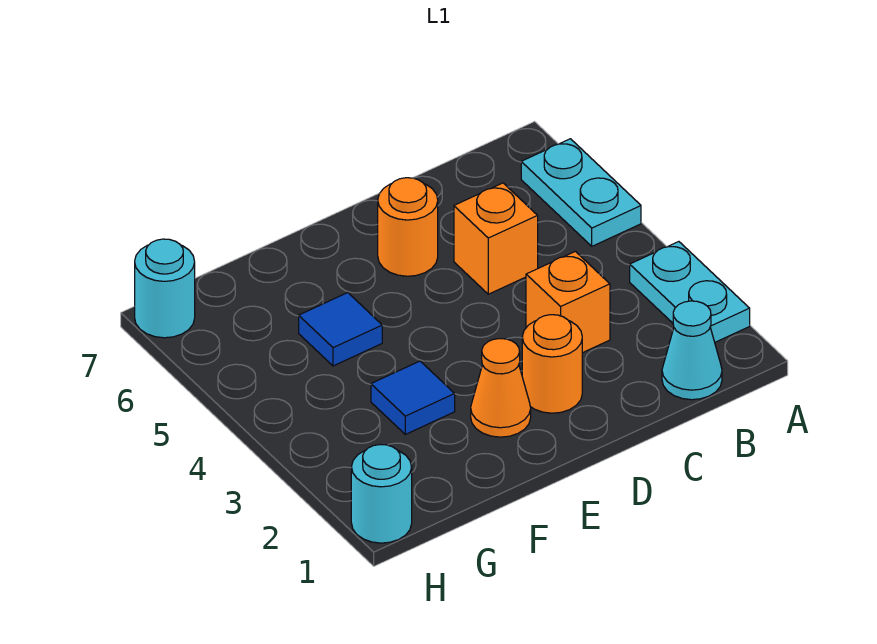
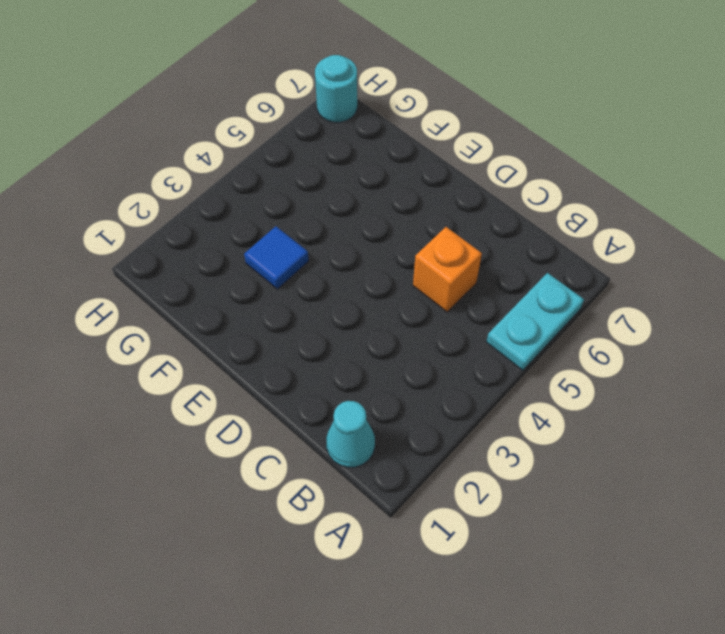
none -> cyan plate A2:A3 level 1
none -> orange brick C3 level 1
none -> orange round brick D2 level 1

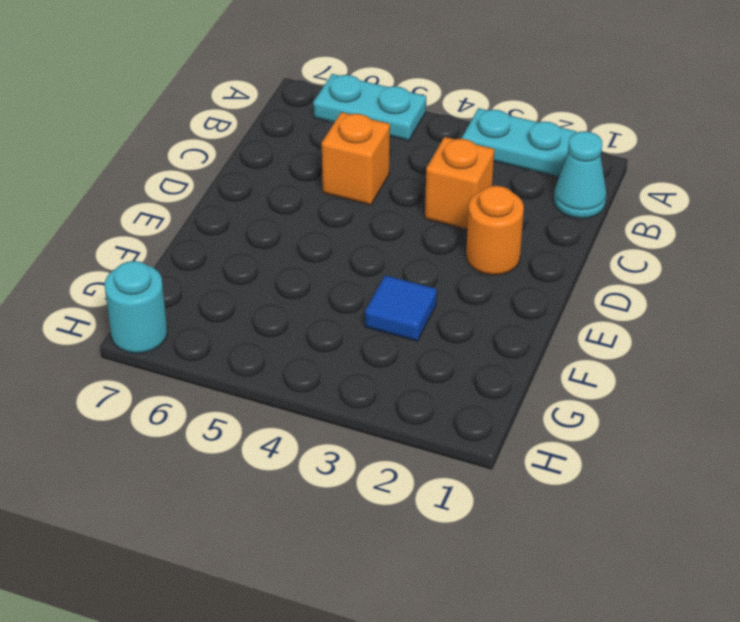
none -> orange round brick D6 level 1
none -> orange cone E2 level 1
none -> blue tile F5 level 1

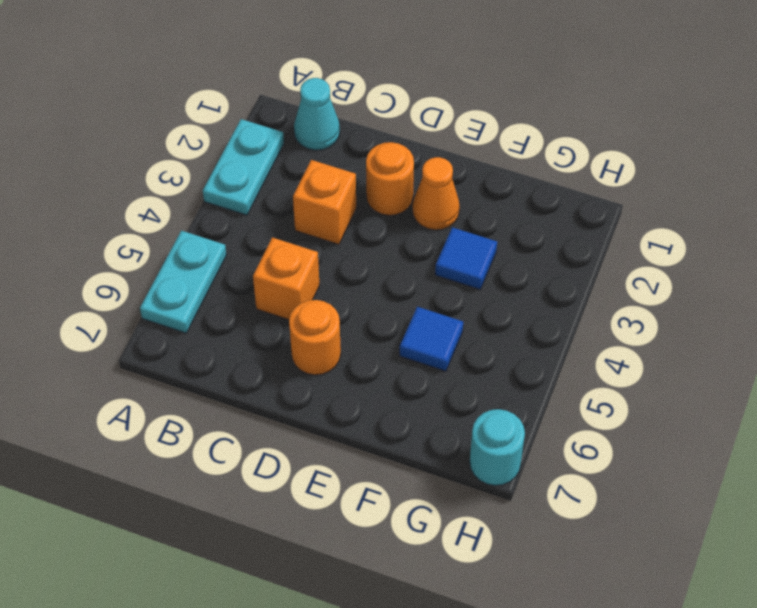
none -> cyan round brick H1 level 1

